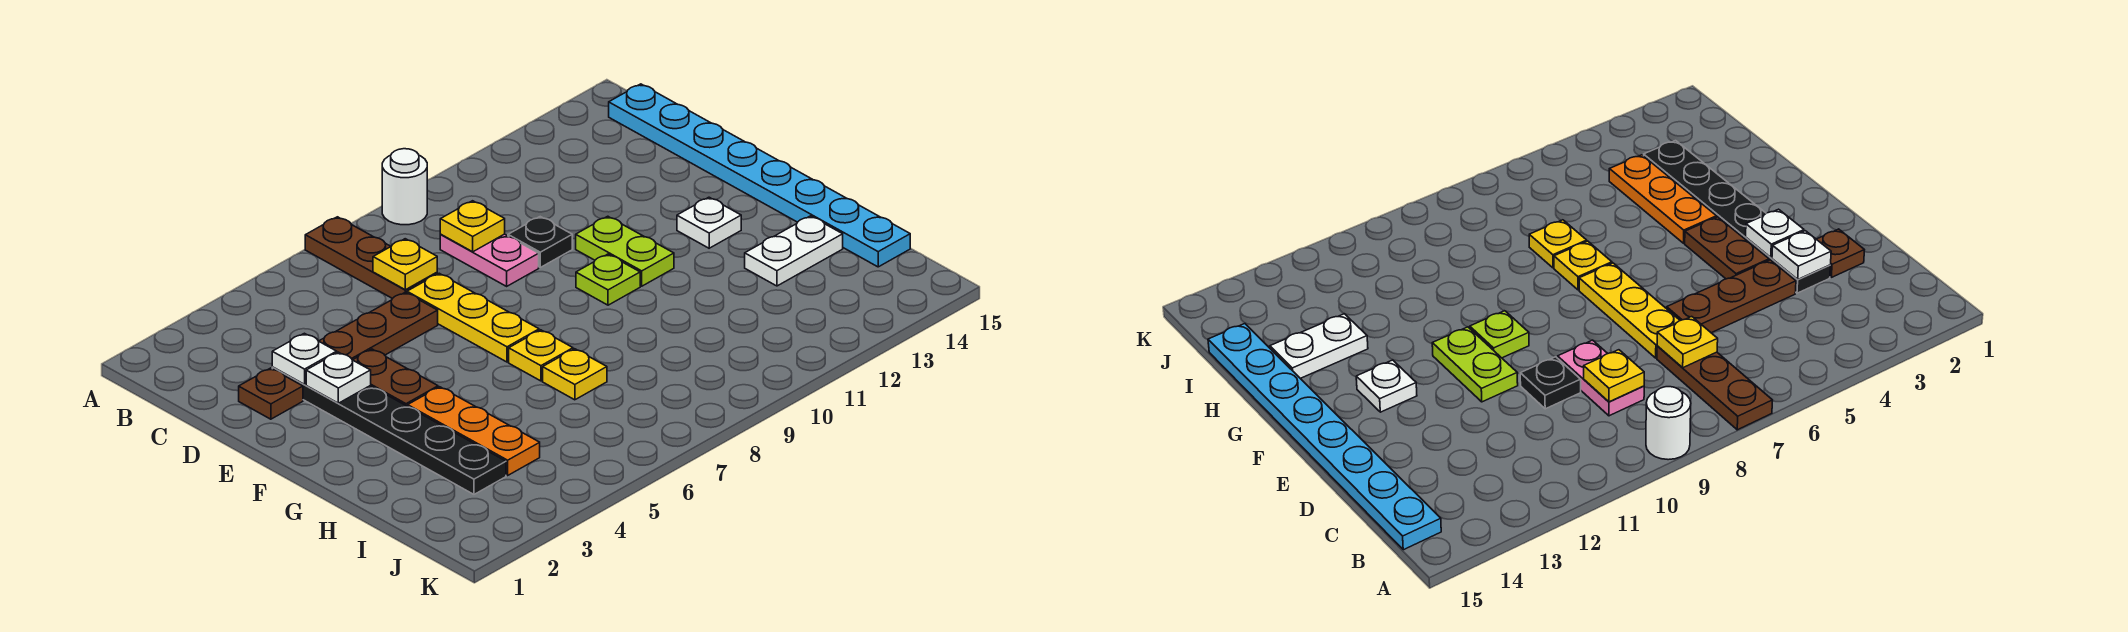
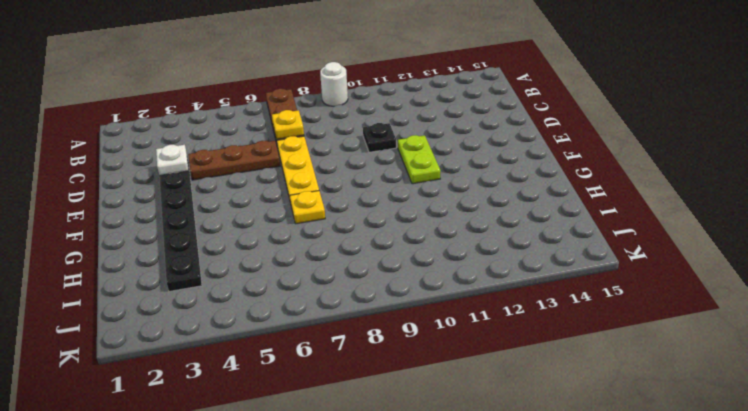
none -> cyan plate B15:I15 level 1
none -> pink plate C9:D9 level 1
none -> brown plate D2 level 1

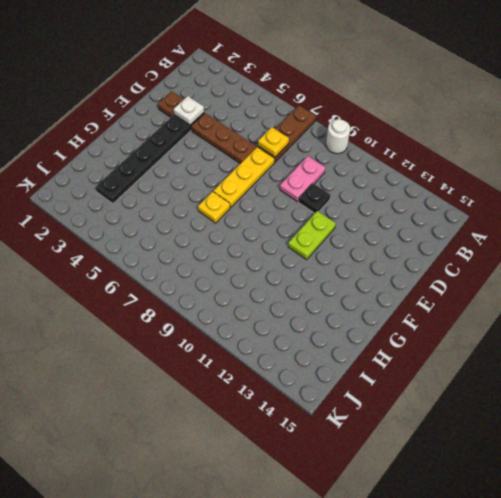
none -> cyan plate B15:I15 level 1
none -> brown plate E4:F4 level 1
none -> lime plate F10 level 1

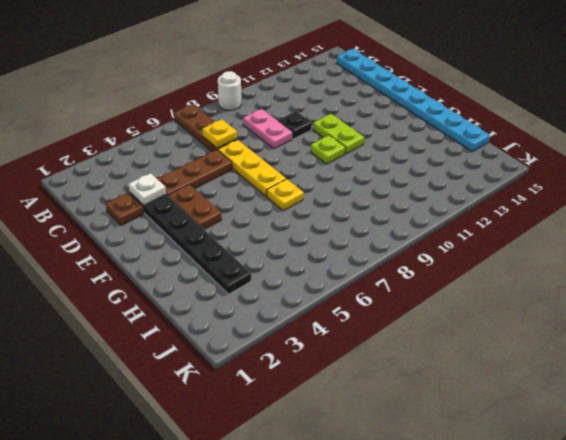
none -> white plate F13 level 1
none -> orange plate G4:I4 level 1
none -> yellow plate H7 level 1

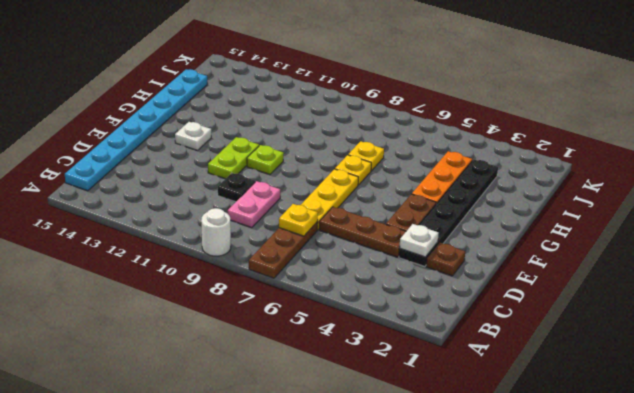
none -> white plate H13:H14 level 1
none -> yellow plate C9 level 2
none -> white plate E3 level 2

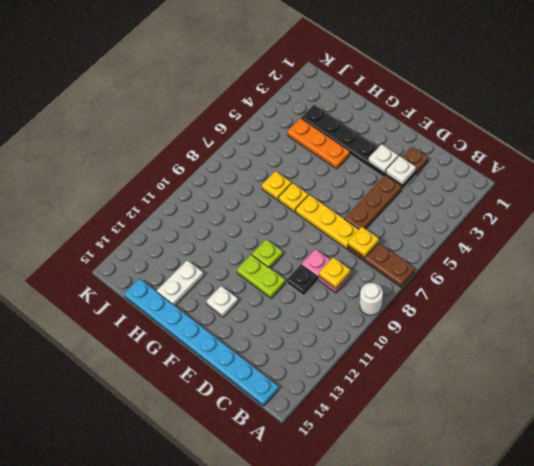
none -> brown plate E4:F4 level 1

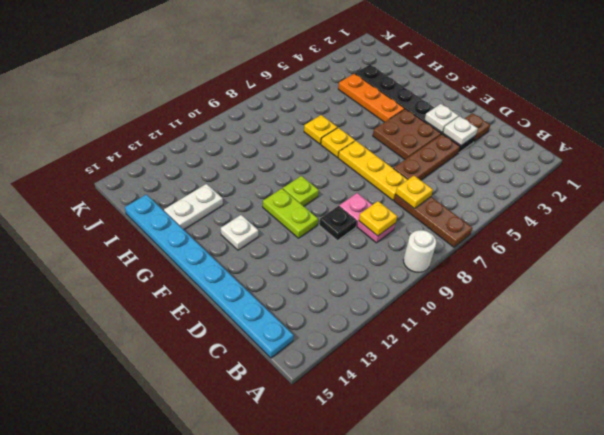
brown plate E4:F5 level 1 -> brown plate E4:F4 level 1

